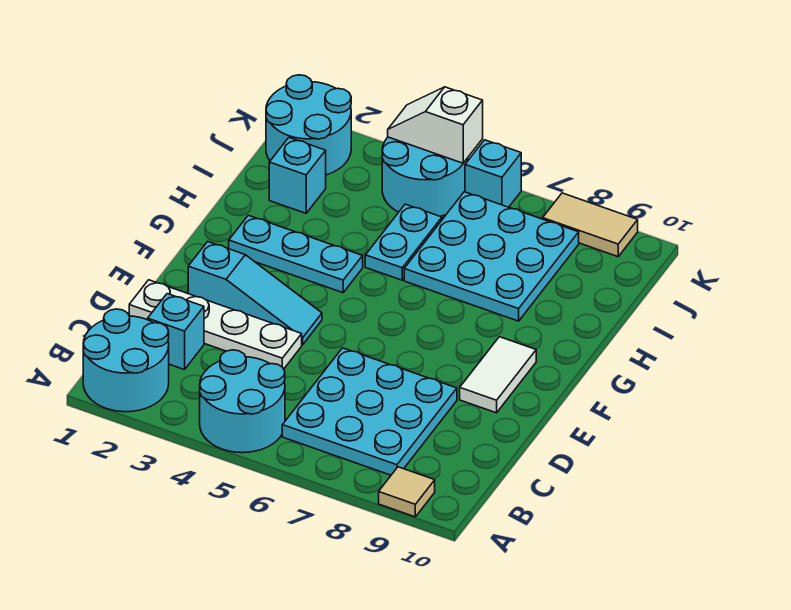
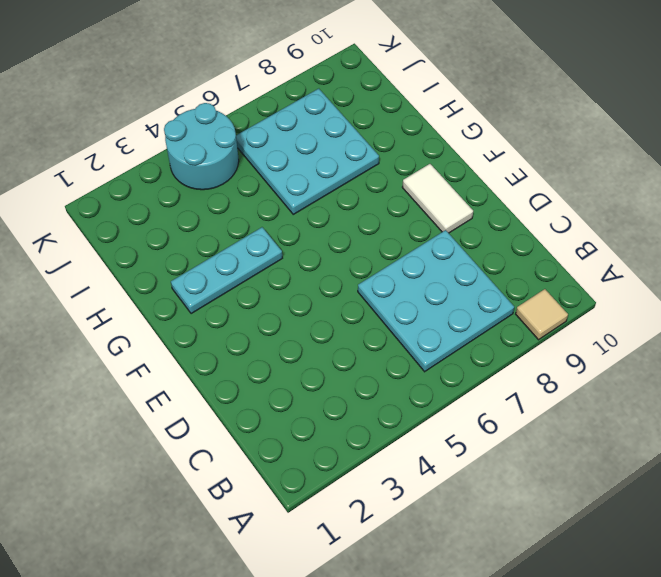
none -> cyan round brick A1:B2 level 1
none -> cyan round brick A4:B5 level 1
none -> cyan brick C2 level 1

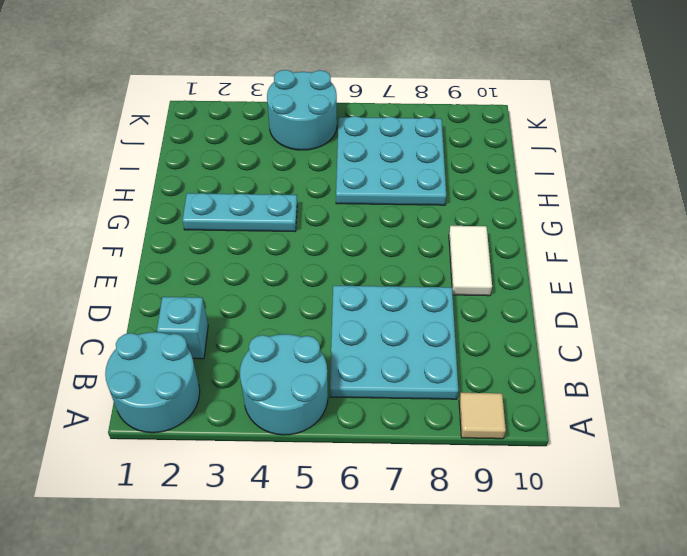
none -> white plate D1:D4 level 1
none -> cyan slope E2:E4 level 1 top 2
none -> cyan plate H5:I5 level 1

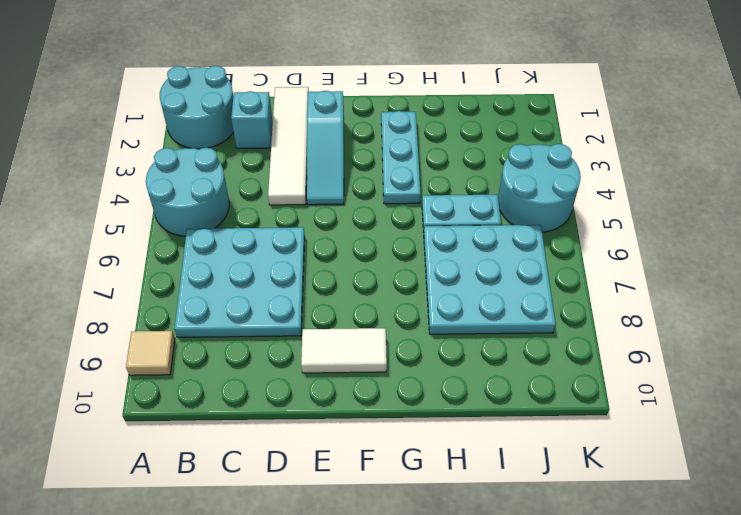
white tile D1:D4 level 1 -> white plate D1:D4 level 1
none -> cyan brick I2 level 1
none -> cyan round brick J1:K2 level 1
none -> cyan brick K6 level 1

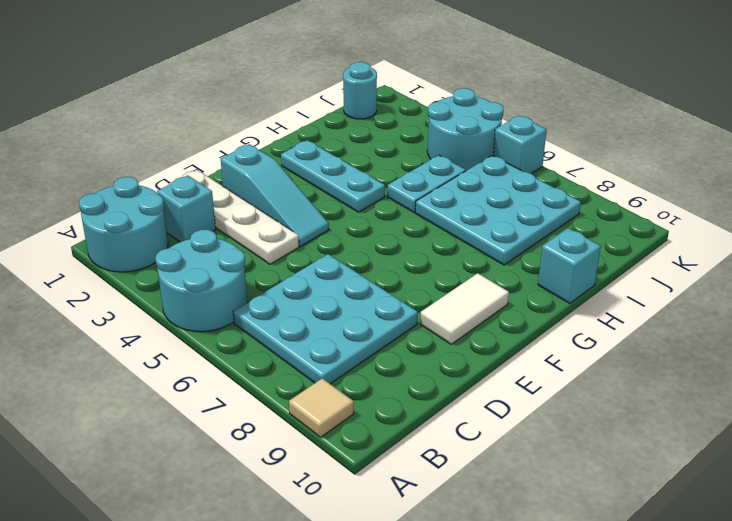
cyan brick H10 level 1 -> cyan brick I2 level 1
cyan round brick J1 level 1 -> cyan round brick J1:K2 level 1
none -> tan tile K8:K9 level 1
none -> white slope K4:K5 level 2 top 5

